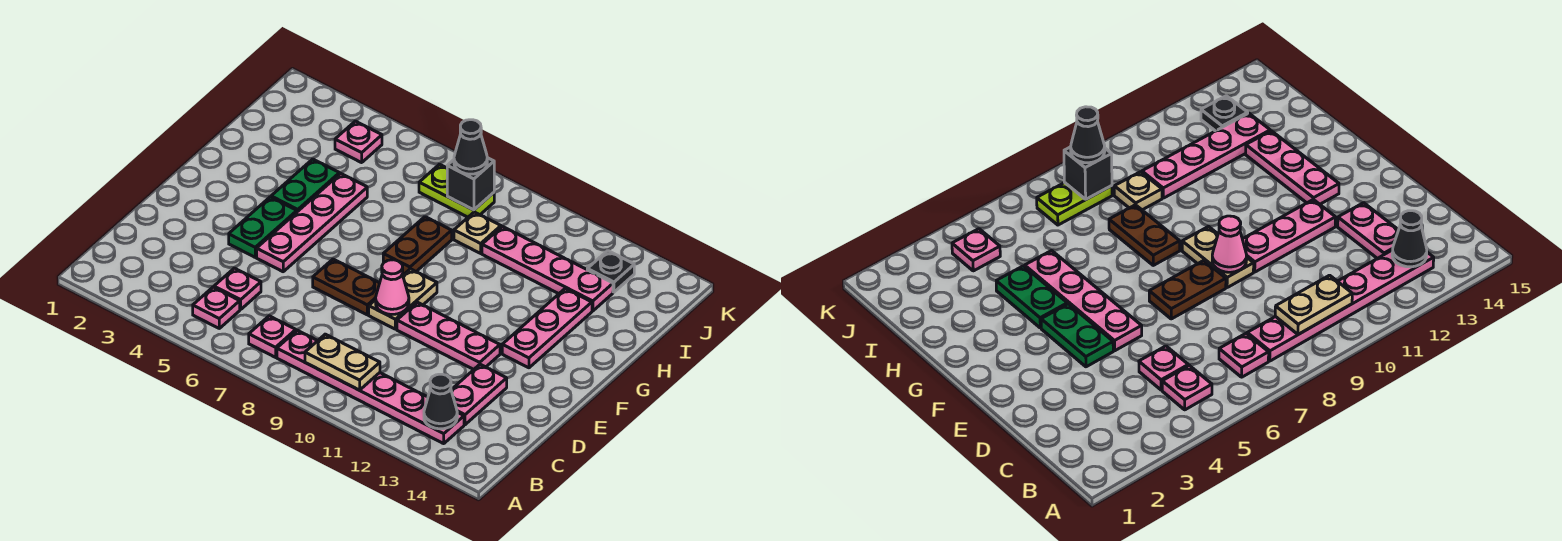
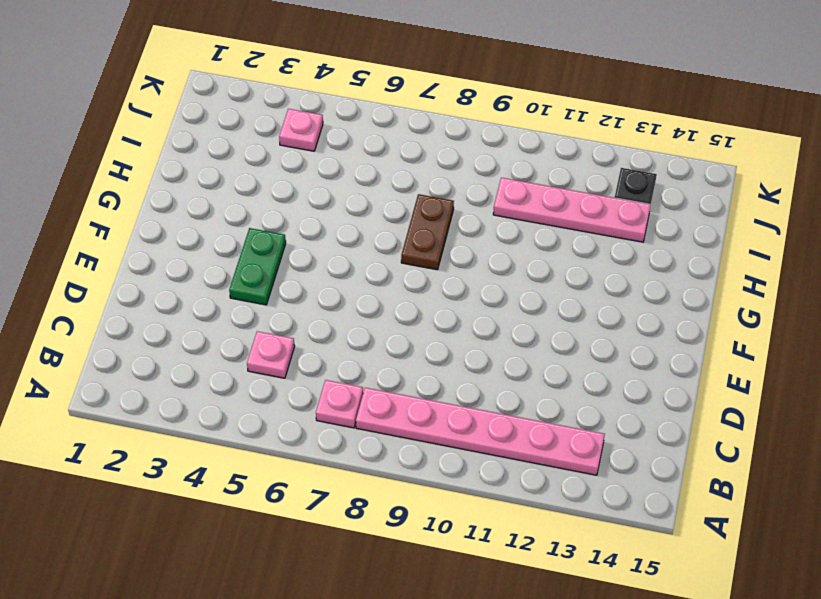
none -> pink plate B5 level 1
none -> pink plate C13:D13 level 1
none -> pink plate E5:H5 level 1

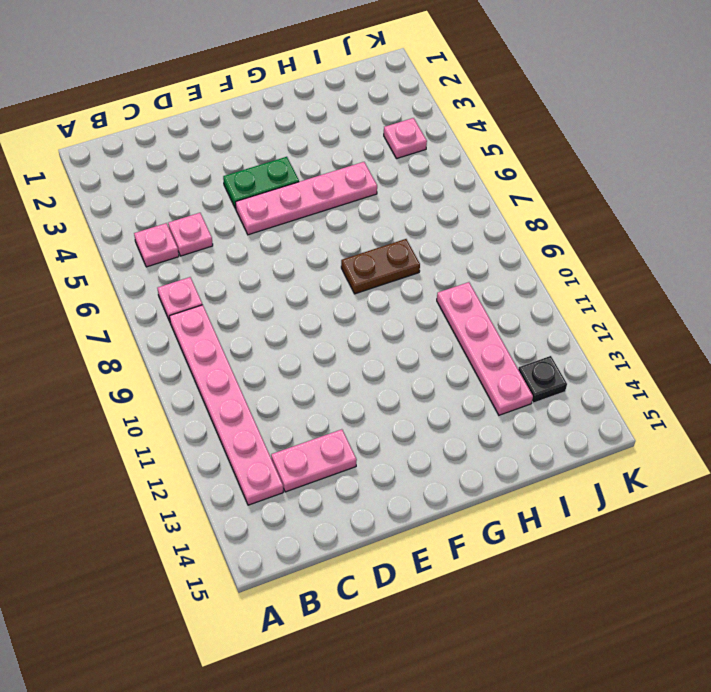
none -> brown plate E7:E8 level 1
none -> tan plate E9:F9 level 1
none -> pink plate E10:E12 level 1

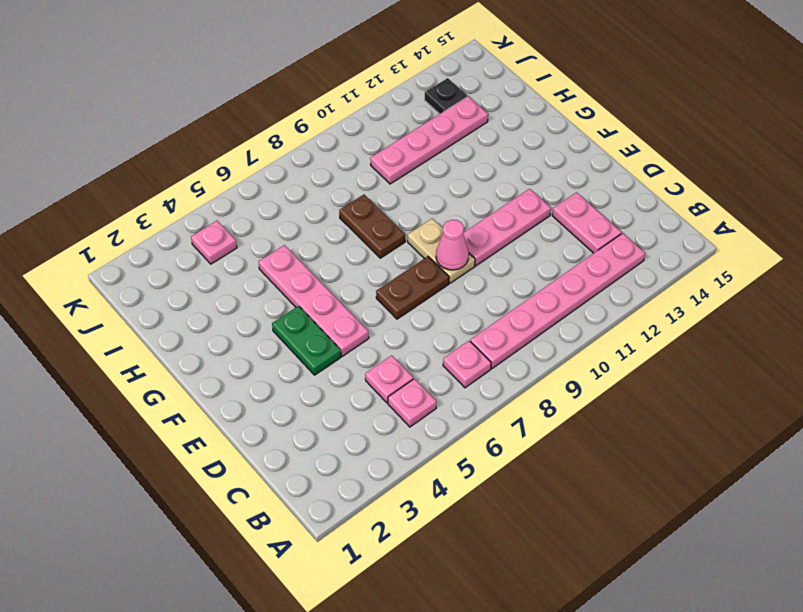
none -> pink plate F13:H13 level 1
none -> green plate G4:H4 level 1
none -> tan plate I9 level 1

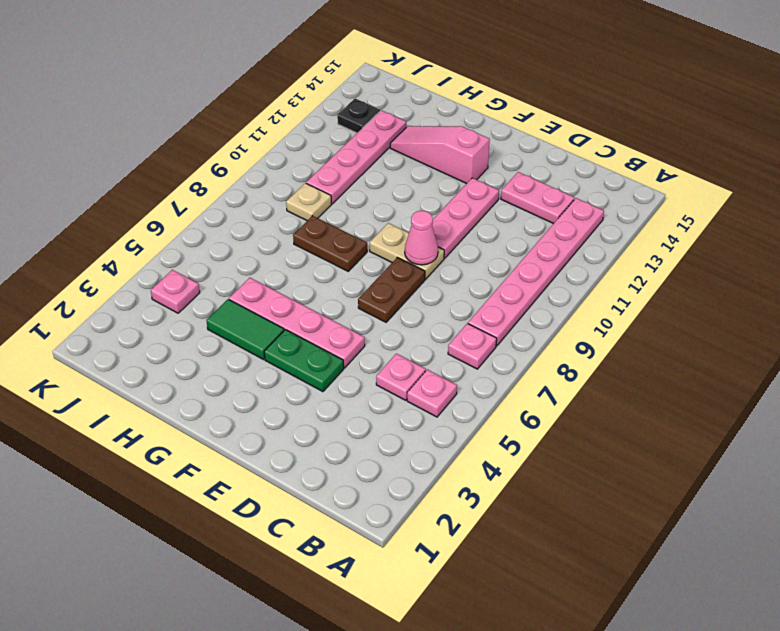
pink slope F13:H13 level 1 top F -> pink plate F13:H13 level 1
green tile G4:H4 level 1 -> green plate G4:H4 level 1
none -> lime plate J7:J8 level 1
none -> tan plate B9:B10 level 2
none -> black cone B13 level 2

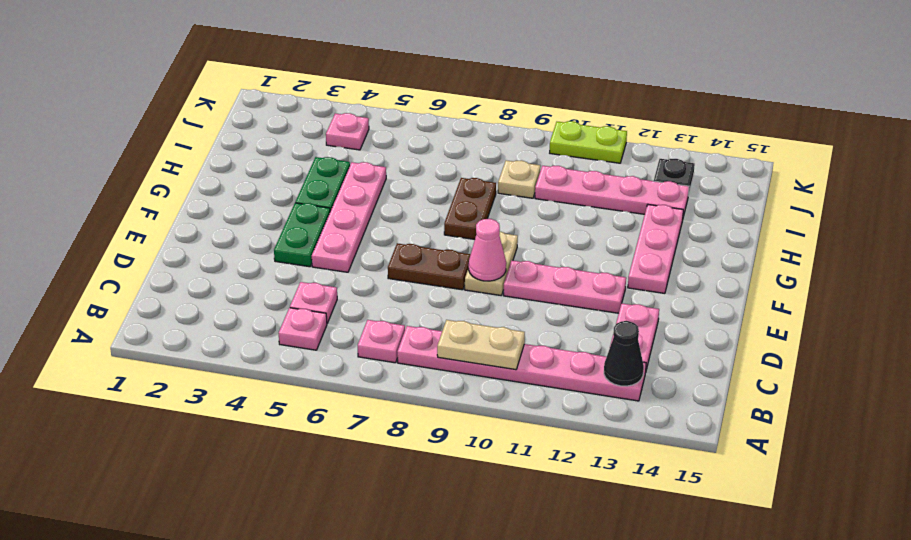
lime plate K10:K11 level 1 -> lime plate J7:J8 level 1
none -> black brick J8 level 2
none -> black cone J8 level 3

